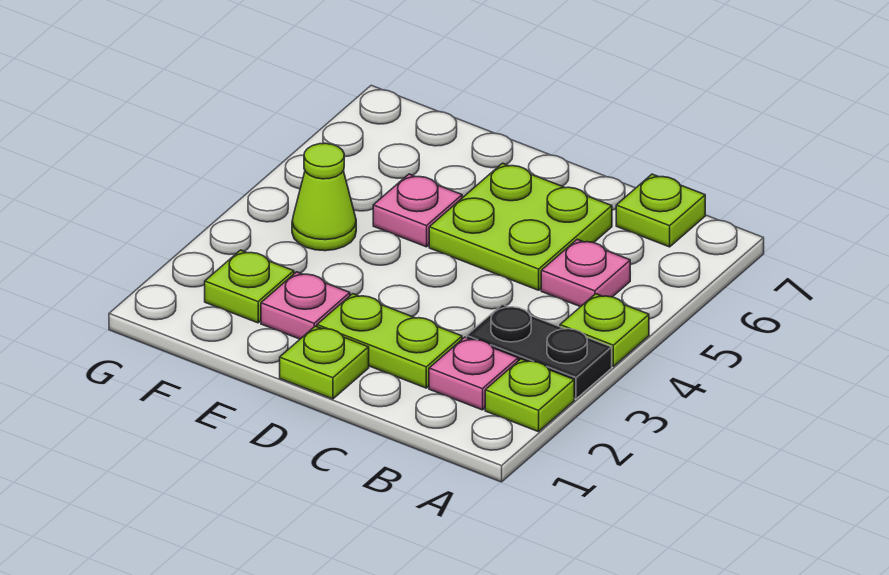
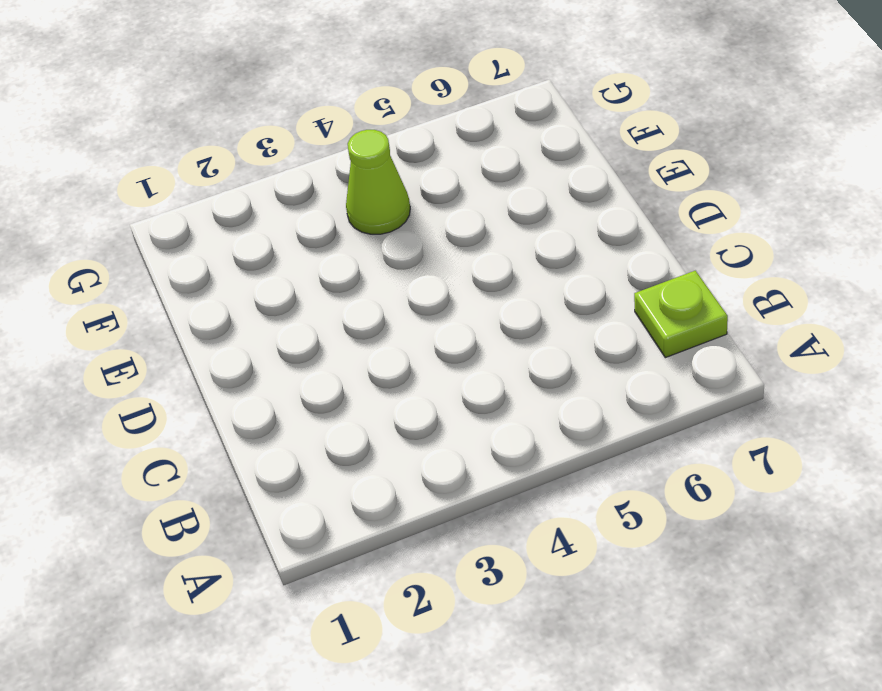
none -> lime plate A2 level 1
none -> black plate A3:B3 level 1
none -> lime plate A4 level 1

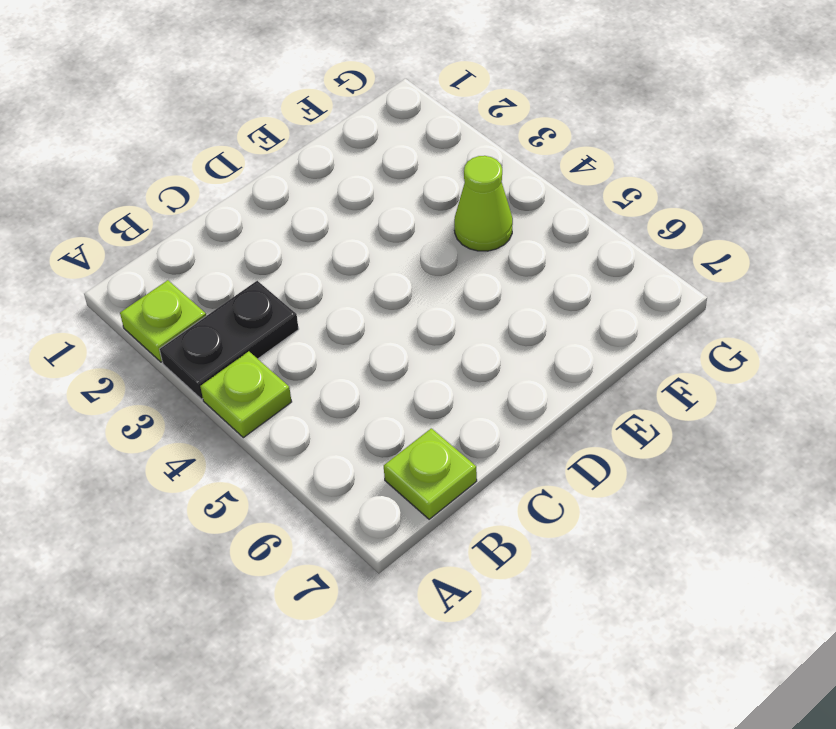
none -> pink plate B2 level 1
none -> pink plate B5 level 1
none -> lime plate C2:D2 level 1

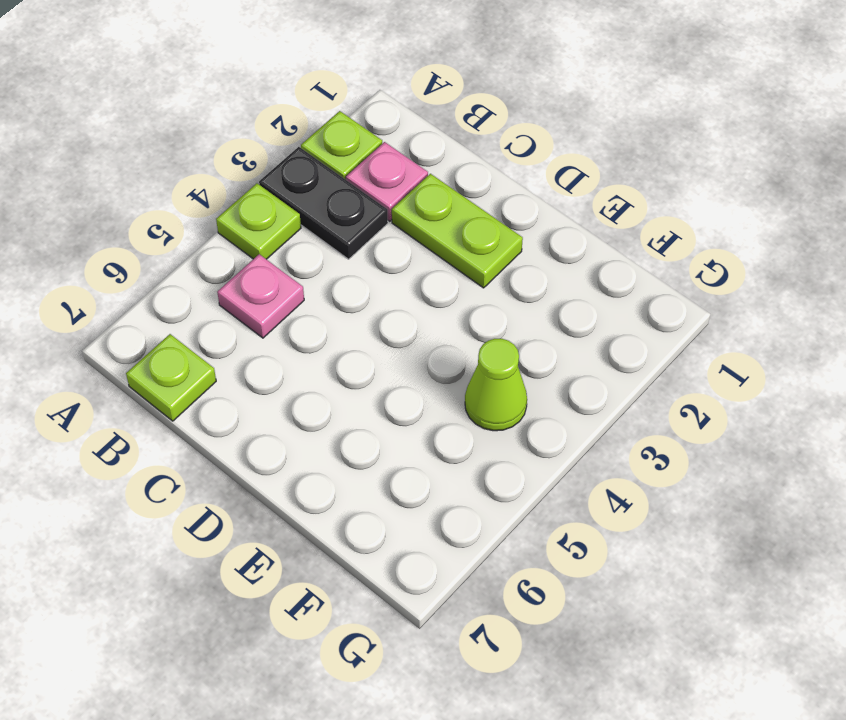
none -> lime plate C5:D6 level 1
none -> lime plate D1 level 1
none -> pink plate E2 level 1

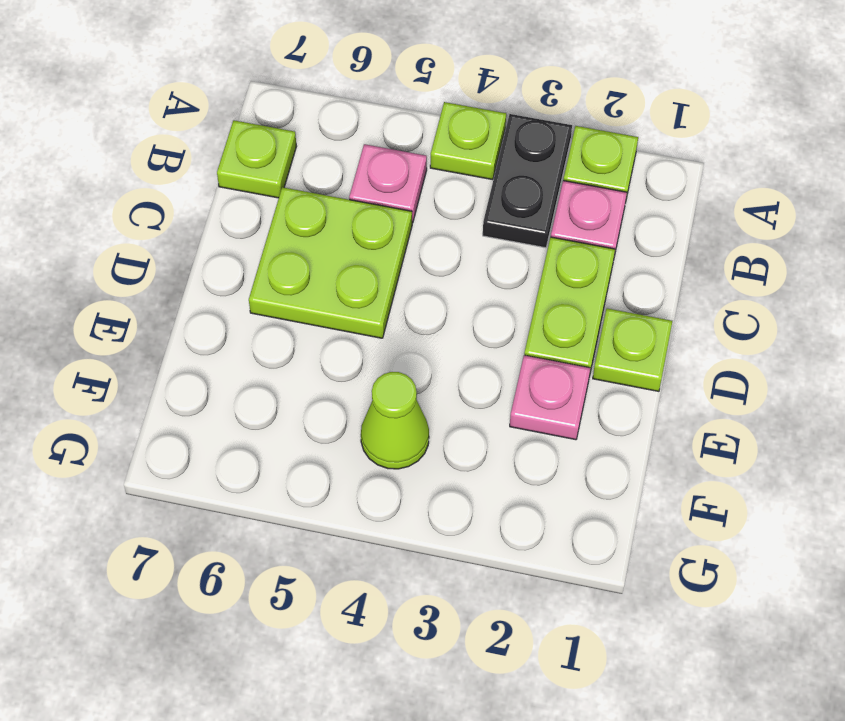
none -> pink plate E5 level 1
none -> lime plate F2 level 1

